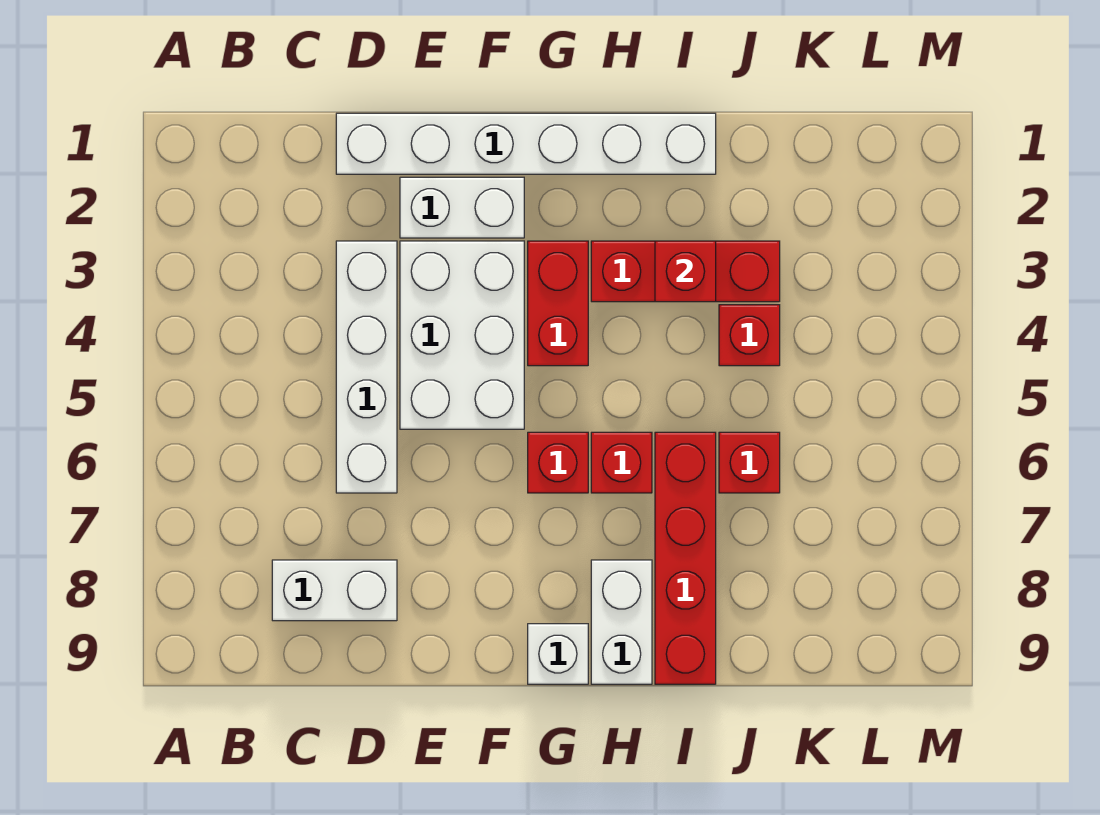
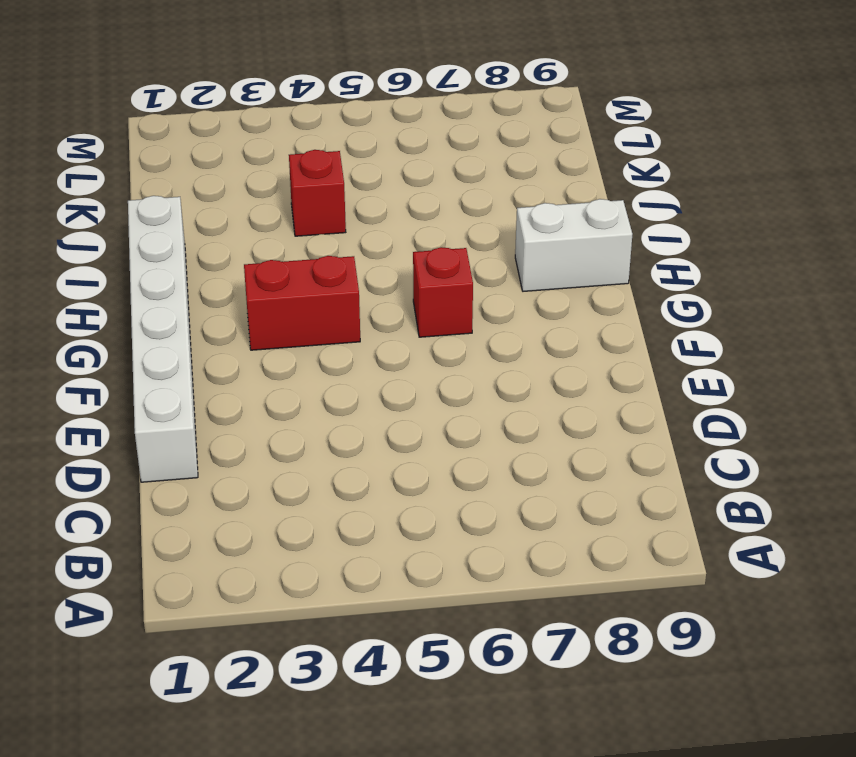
none -> white brick C8:D8 level 1
none -> white brick D3:D6 level 1
none -> white brick E2:F2 level 1

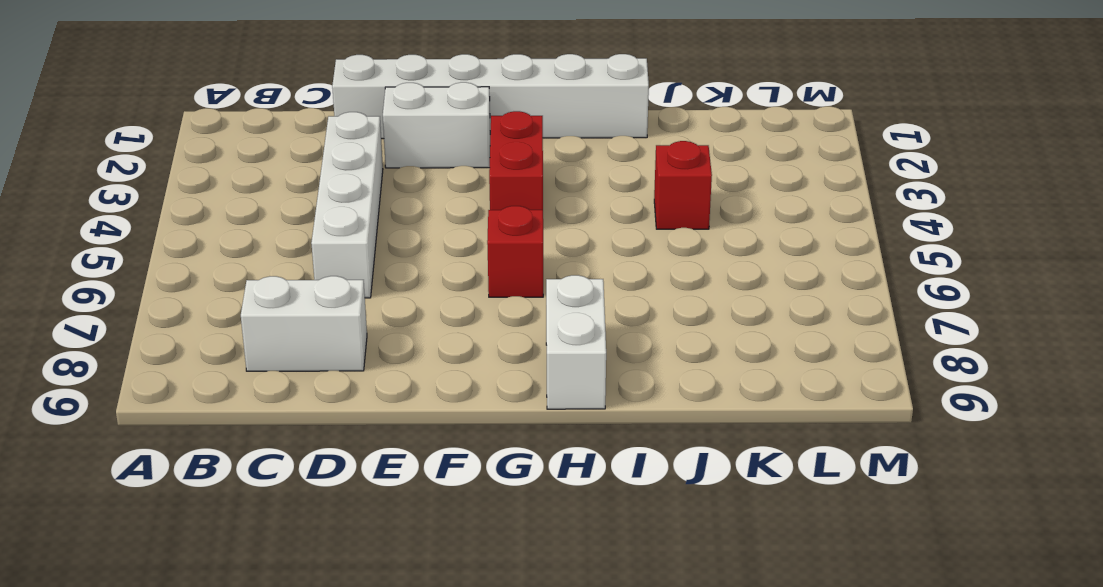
none -> white brick E3:F5 level 1
none -> white brick G9 level 1
none -> red brick H3:J3 level 1

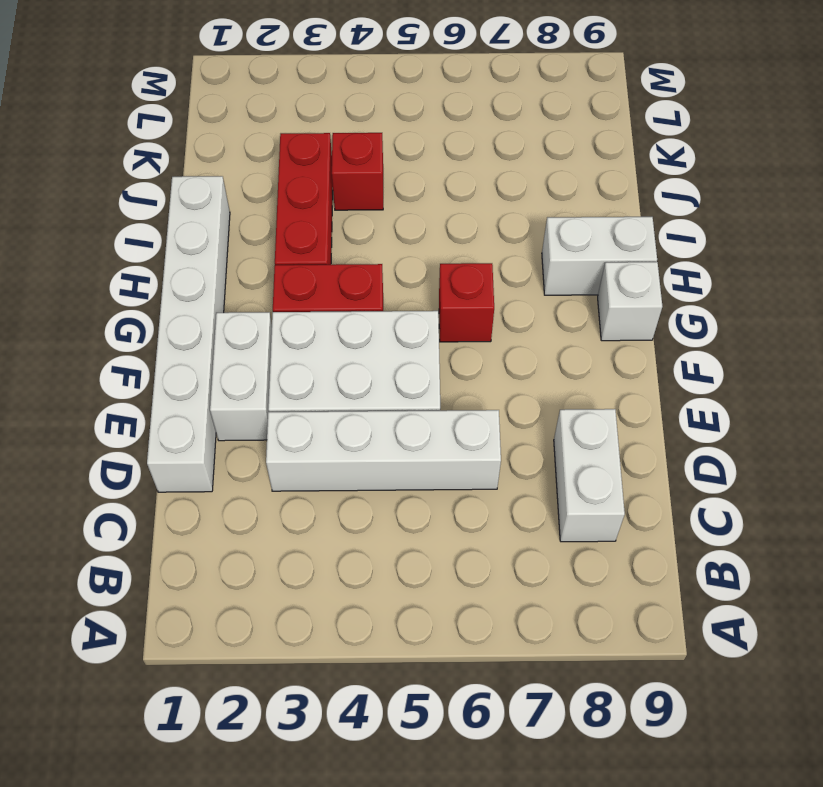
none -> red brick H6 level 1
none -> red brick I6:I9 level 1
none -> red brick J6 level 1

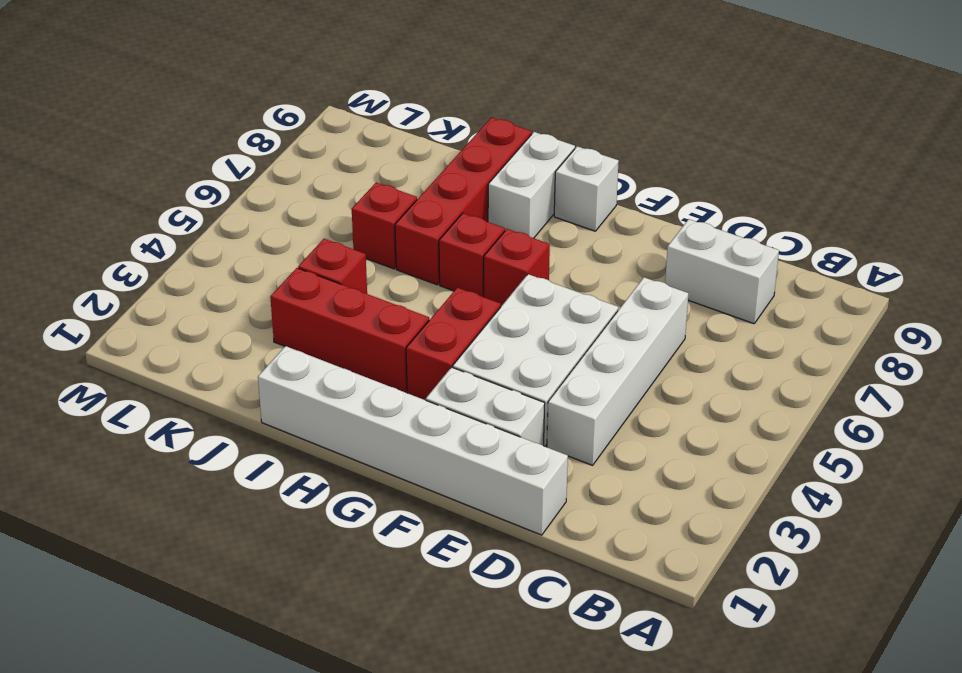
none -> red brick I3 level 2

